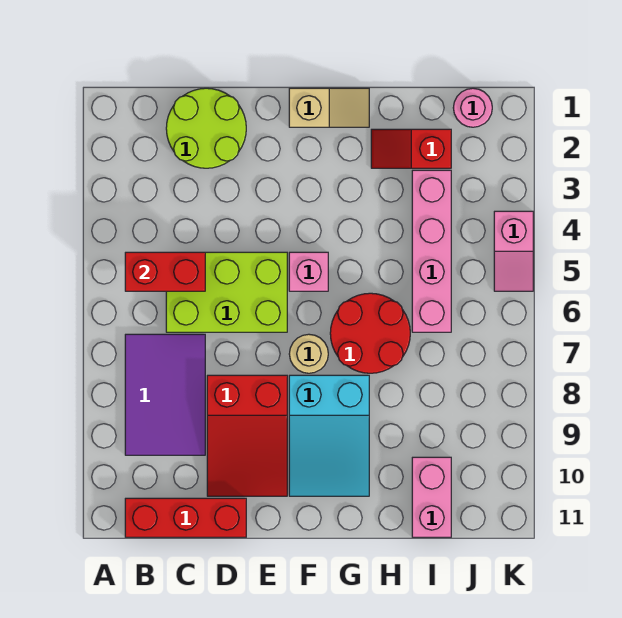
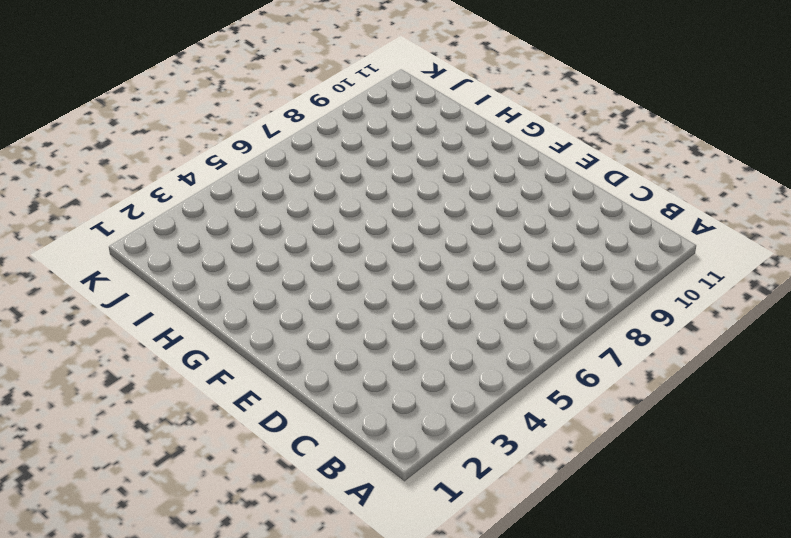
none -> purple tile B7:C9 level 1
none -> red brick B11:D11 level 1
none -> lime round brick C1:D2 level 1

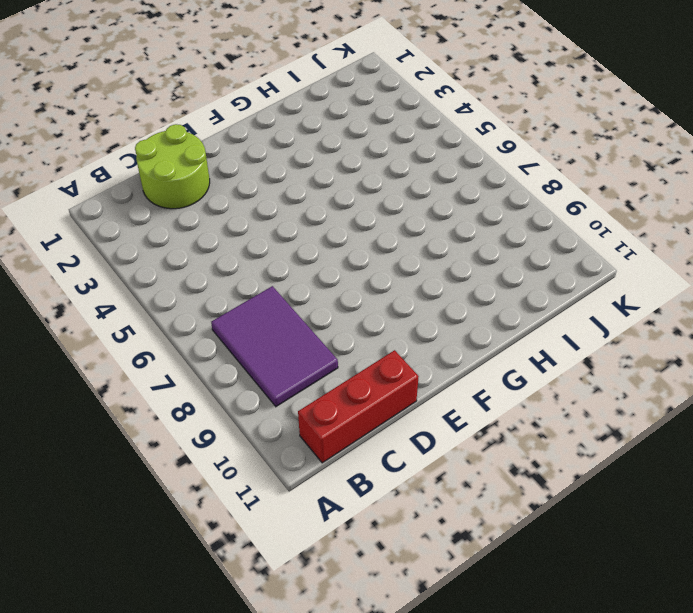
none -> lime brick C5:E6 level 1
none -> red slope D8:E10 level 1 top 8
none -> tan slope F1:G1 level 1 top F

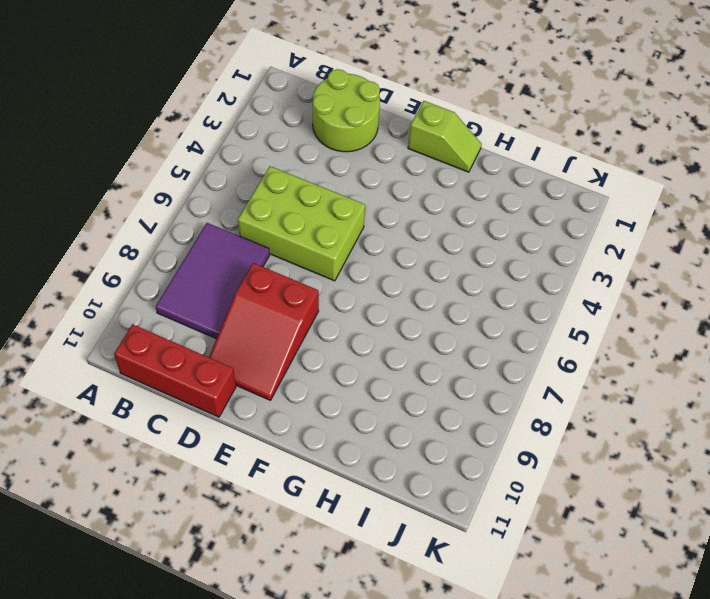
lime slope F1:G1 level 1 top F -> tan slope F1:G1 level 1 top F
none -> pink brick F5 level 1
none -> tan round brick F7 level 1
none -> cyan slope F8:G10 level 1 top 8

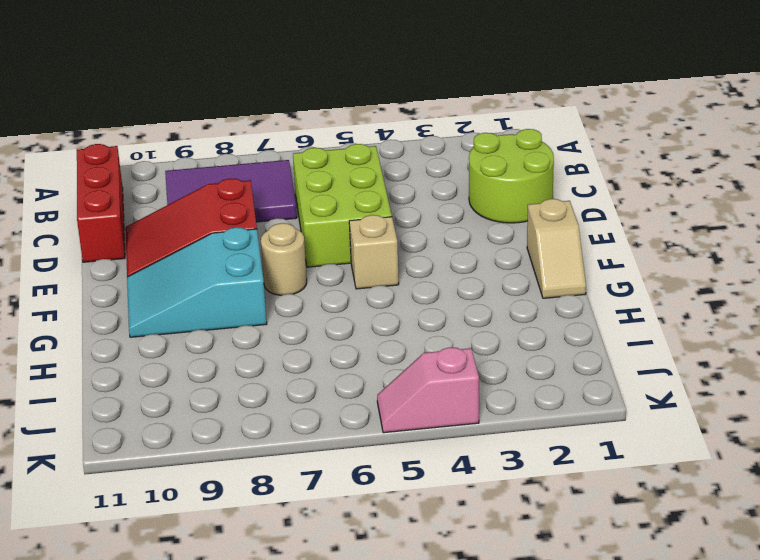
tan brick F5 level 1 -> pink brick F5 level 1
none -> red round brick G6:H7 level 1
none -> red slope H2:I2 level 1 top I
none -> pink brick I3:I6 level 1

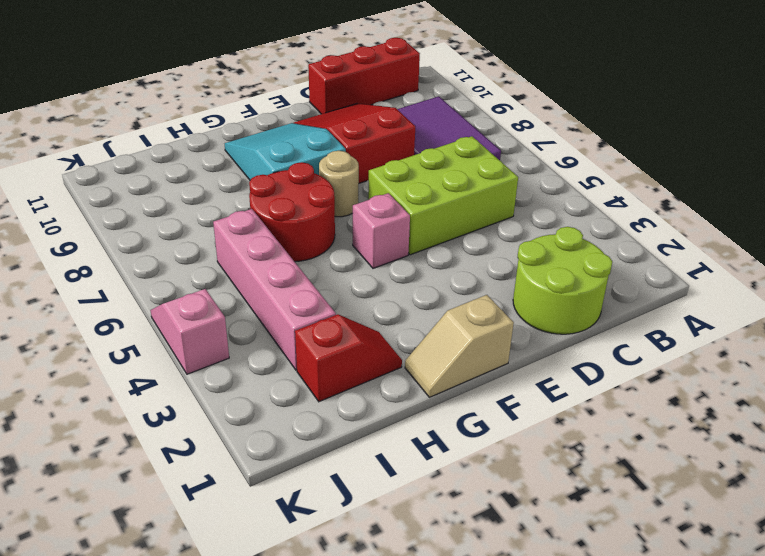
none -> pink brick I10:I11 level 1
none -> pink round brick J1 level 1
none -> red brick B5:C5 level 2

